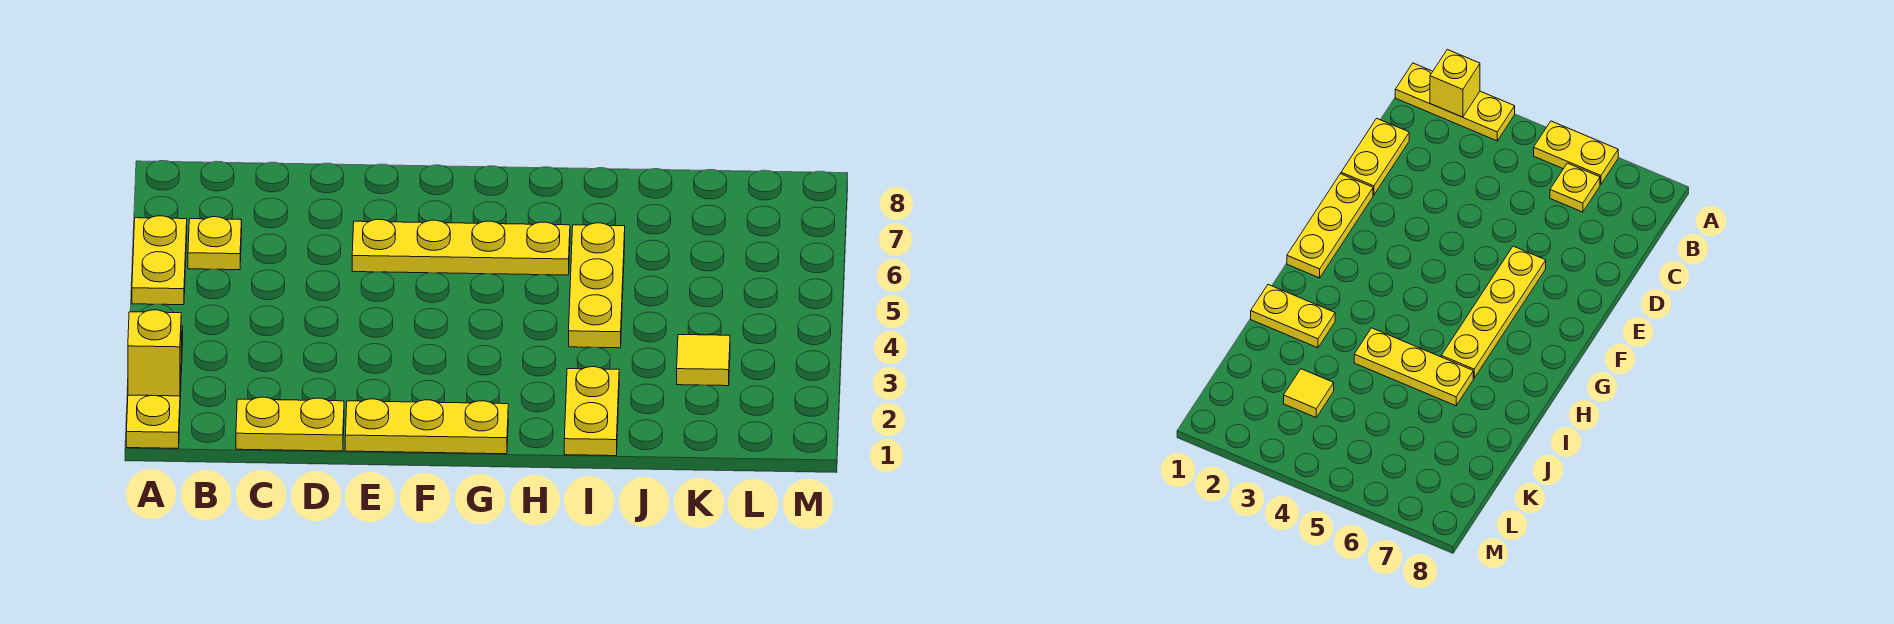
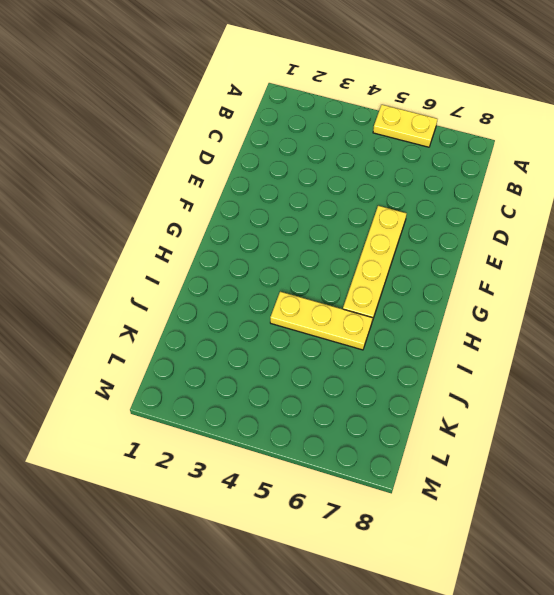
none -> yellow plate A1:A3 level 1
none -> yellow plate B6 level 1

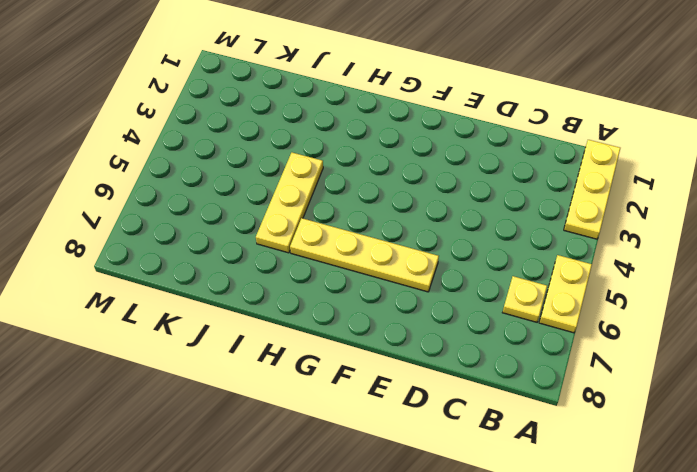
none -> yellow plate C1:D1 level 1
none -> yellow plate E1:G1 level 1

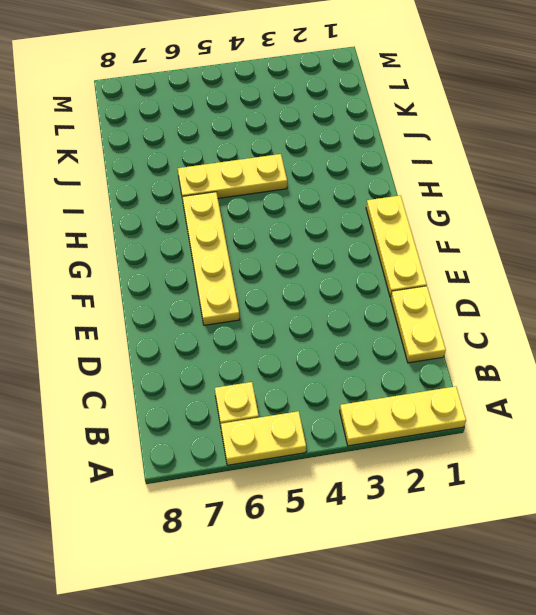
none -> yellow plate I1:I2 level 1
none -> yellow tile K3 level 1

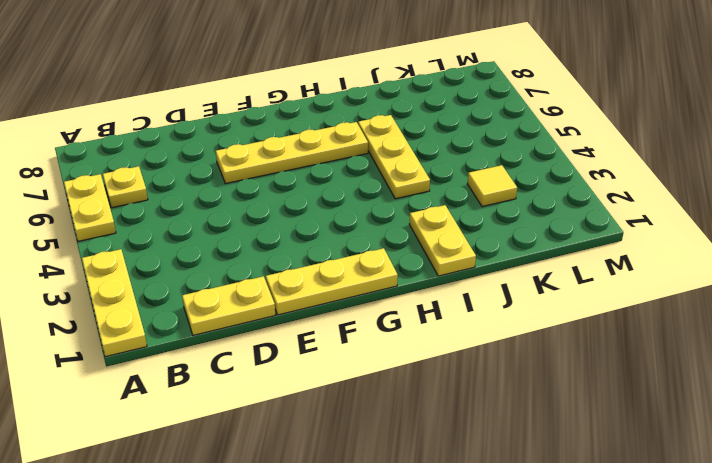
none -> yellow brick A2 level 2

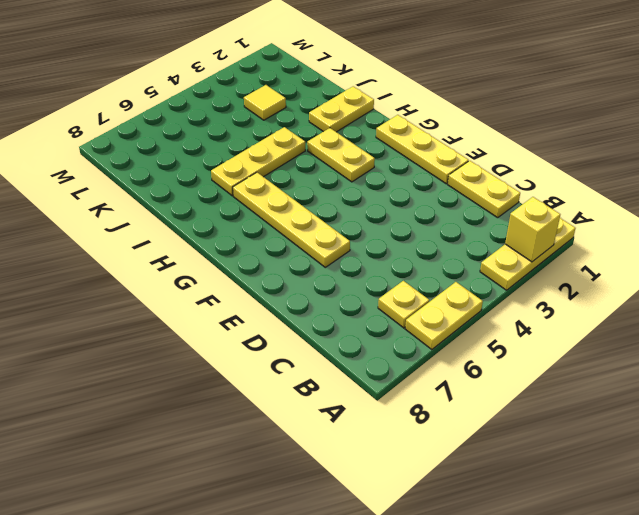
yellow plate G3:H3 level 1 -> none

